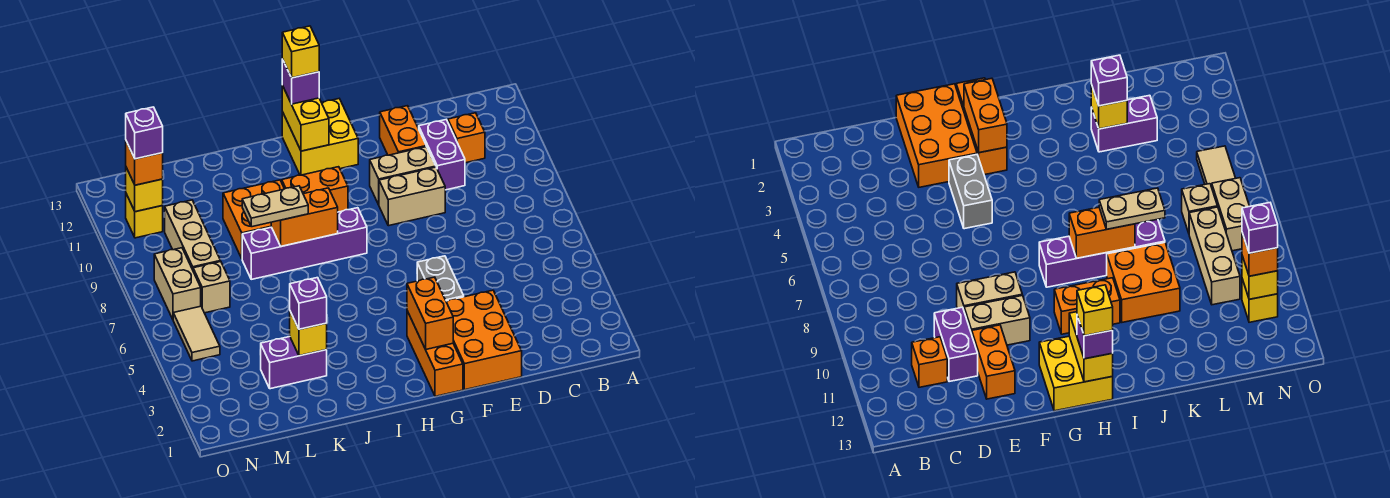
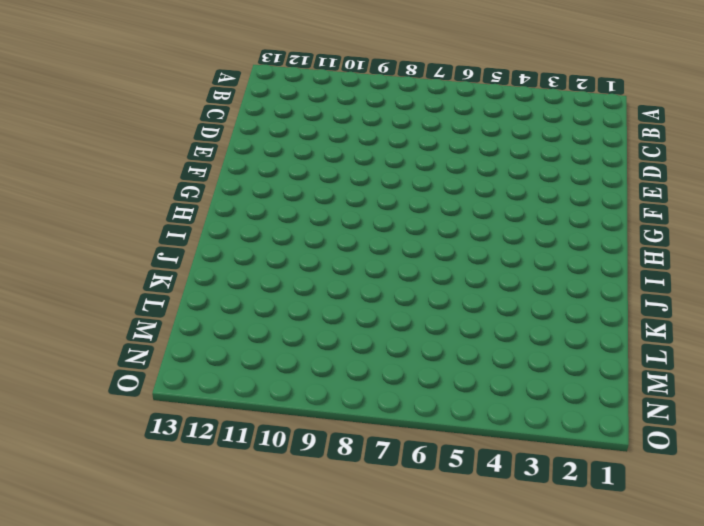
none -> orange brick C11 level 1
none -> purple brick D10:D11 level 1
none -> orange brick E1:F3 level 1

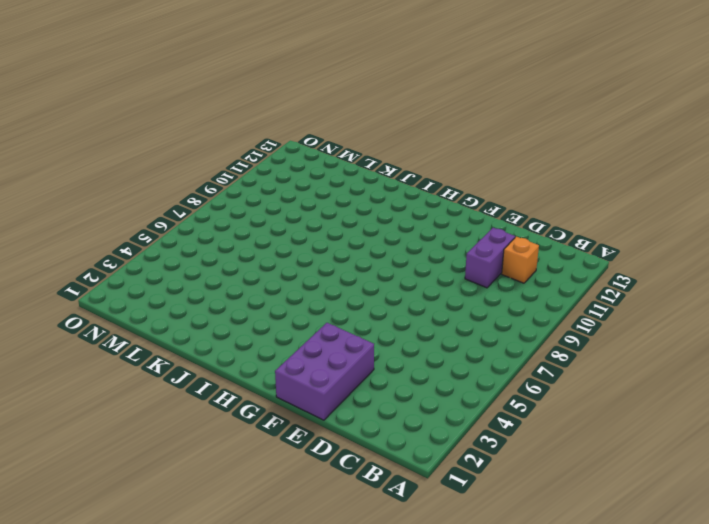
purple brick E1:F3 level 1 -> orange brick E1:F3 level 1
none -> tan brick E9:F9 level 1
none -> tan brick E10:F10 level 1
none -> orange brick E11:E12 level 1

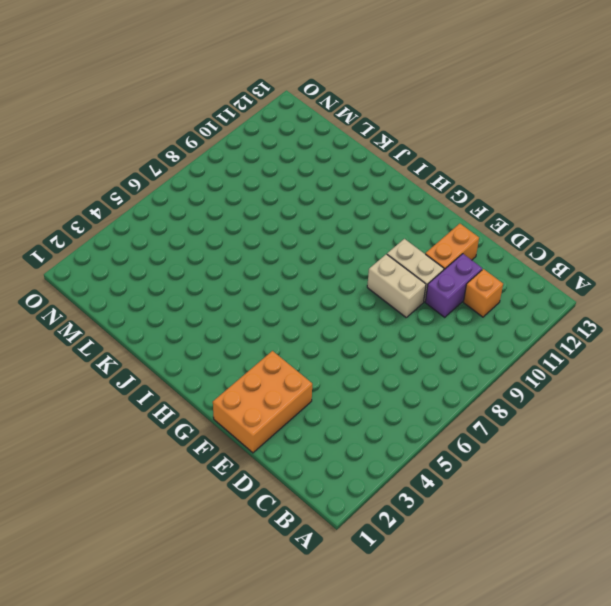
none -> grey brick F4:F5 level 1
none -> orange brick G1:G3 level 1
none -> yellow brick G12:H13 level 1

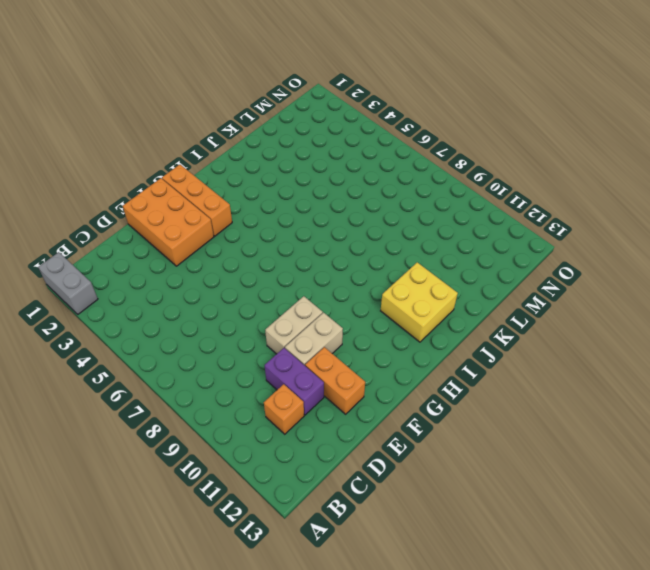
grey brick A1:A2 level 1 -> grey brick F4:F5 level 1
yellow brick I11:J12 level 1 -> yellow brick G12:H13 level 1
none -> purple brick H8:K8 level 1
none -> orange brick H10:I10 level 1
none -> orange brick J9:K10 level 1

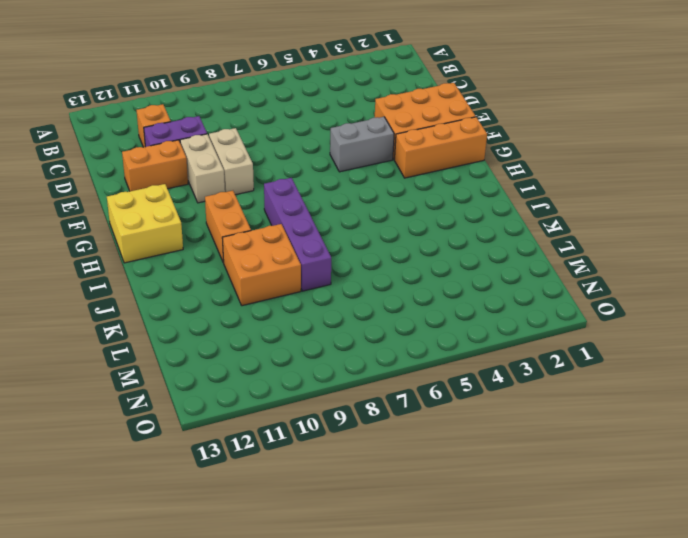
none -> purple brick K3:L3 level 1
none -> tan brick M7 level 1
none -> tan brick M8:M10 level 1

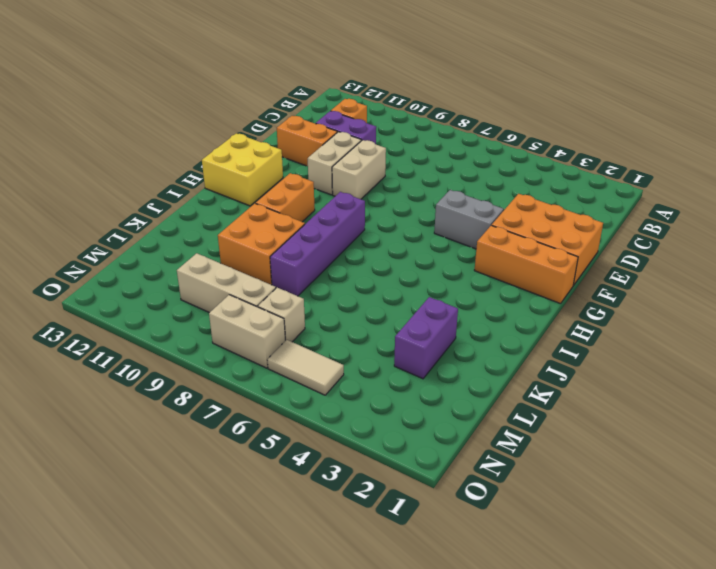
none -> yellow brick N11 level 1
none -> orange brick G2:G3 level 2
none -> yellow brick H12:H13 level 2

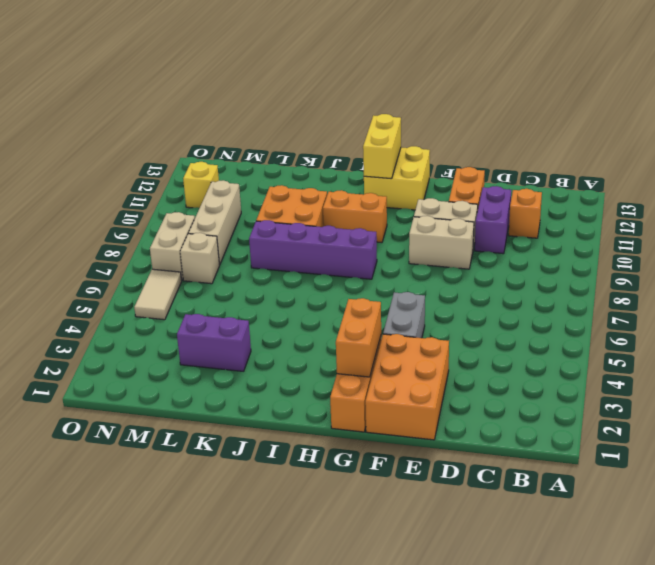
none -> orange brick I8:J8 level 2
none -> yellow brick K3 level 2
none -> yellow brick N11 level 2

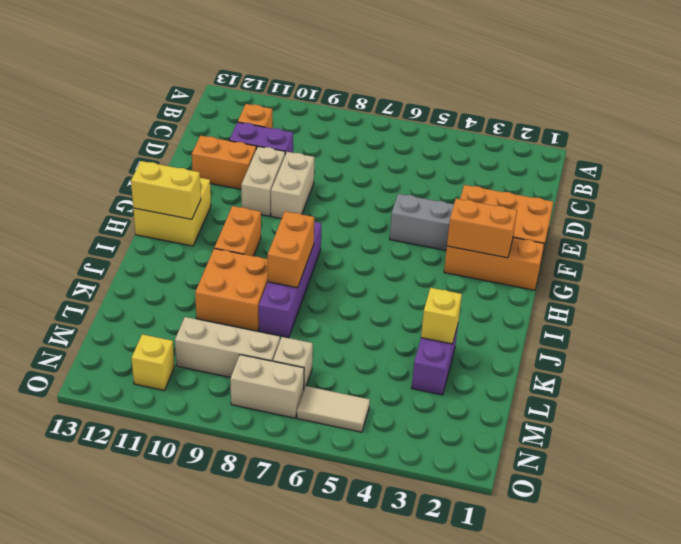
none -> yellow brick N11 level 2
none -> purple brick H13 level 3
none -> tan plate J8:K8 level 3

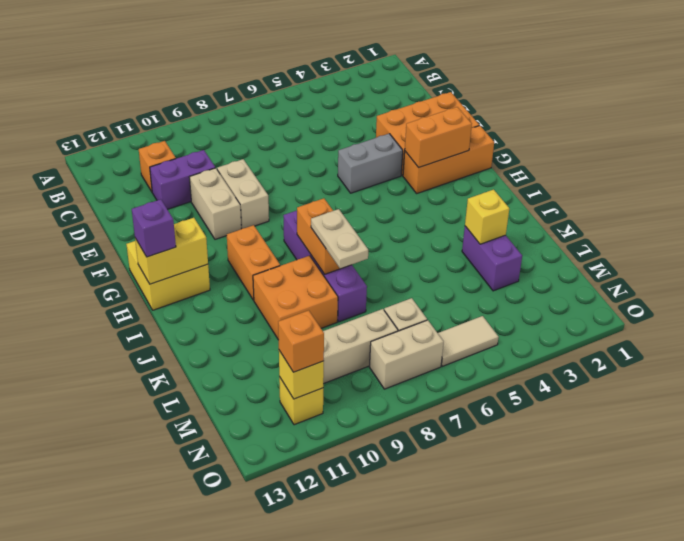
none -> orange brick E11:E12 level 1
none -> purple brick K3 level 3
none -> yellow brick H13 level 4

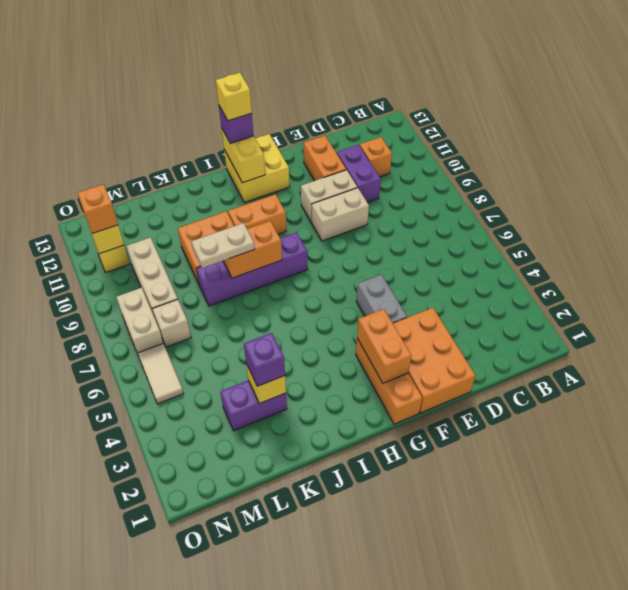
none -> purple brick N11 level 4

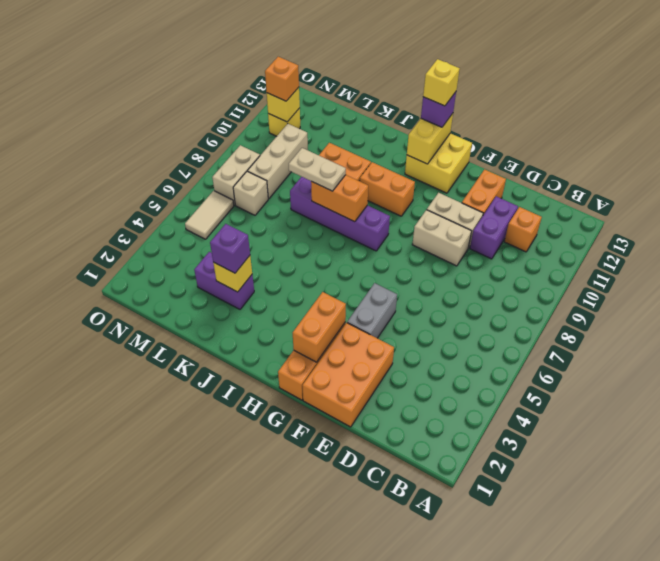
none -> purple brick N11 level 4

